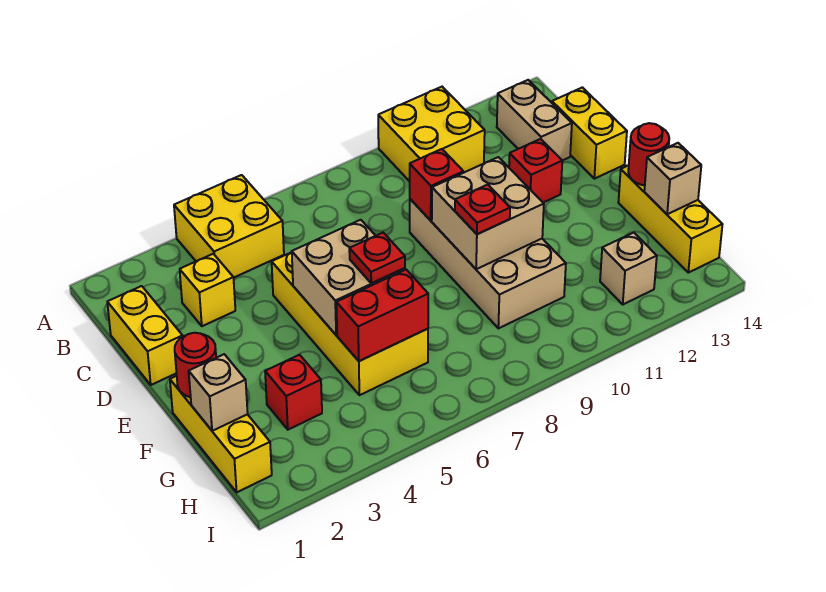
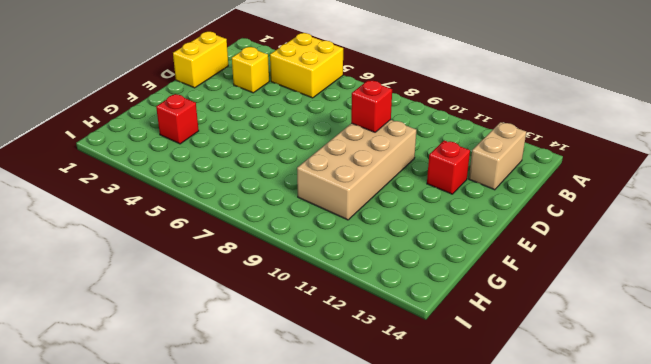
none -> yellow brick A10:B11 level 1
none -> yellow brick C14:D14 level 1
none -> yellow brick D5:G6 level 1

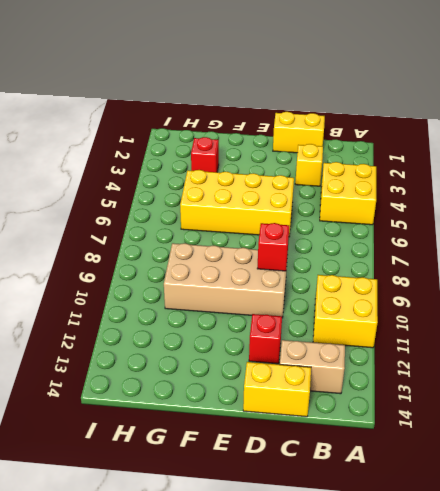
none -> yellow brick F1:H1 level 1
none -> yellow brick F14:H14 level 1
none -> tan brick H12 level 1

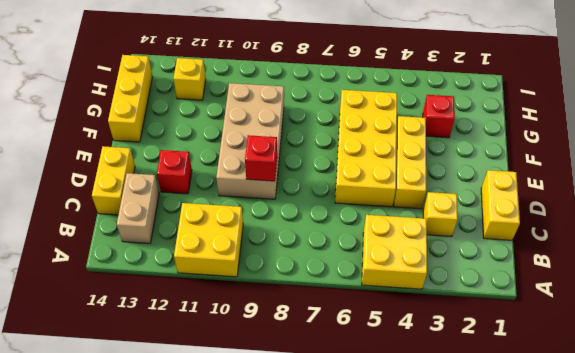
yellow brick D4:F4 level 1 -> yellow brick F1:H1 level 1
yellow brick H12 level 1 -> tan brick H12 level 1
none -> tan brick E5:F6 level 2
none -> tan brick E9:F10 level 2
none -> red round brick F1 level 2

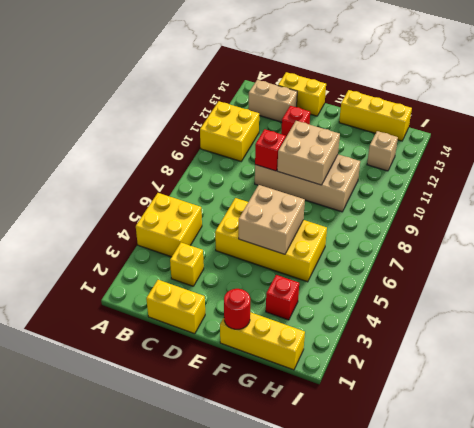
none -> red round brick F14 level 2
none -> tan brick G1 level 2
none -> red brick G5:G6 level 2

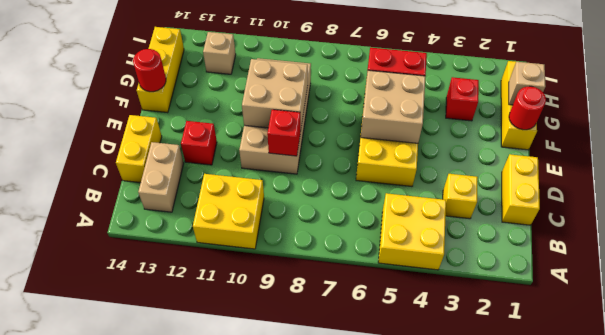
none -> tan brick G14 level 2
none -> red plate F6 level 3
none -> red plate F9 level 3

